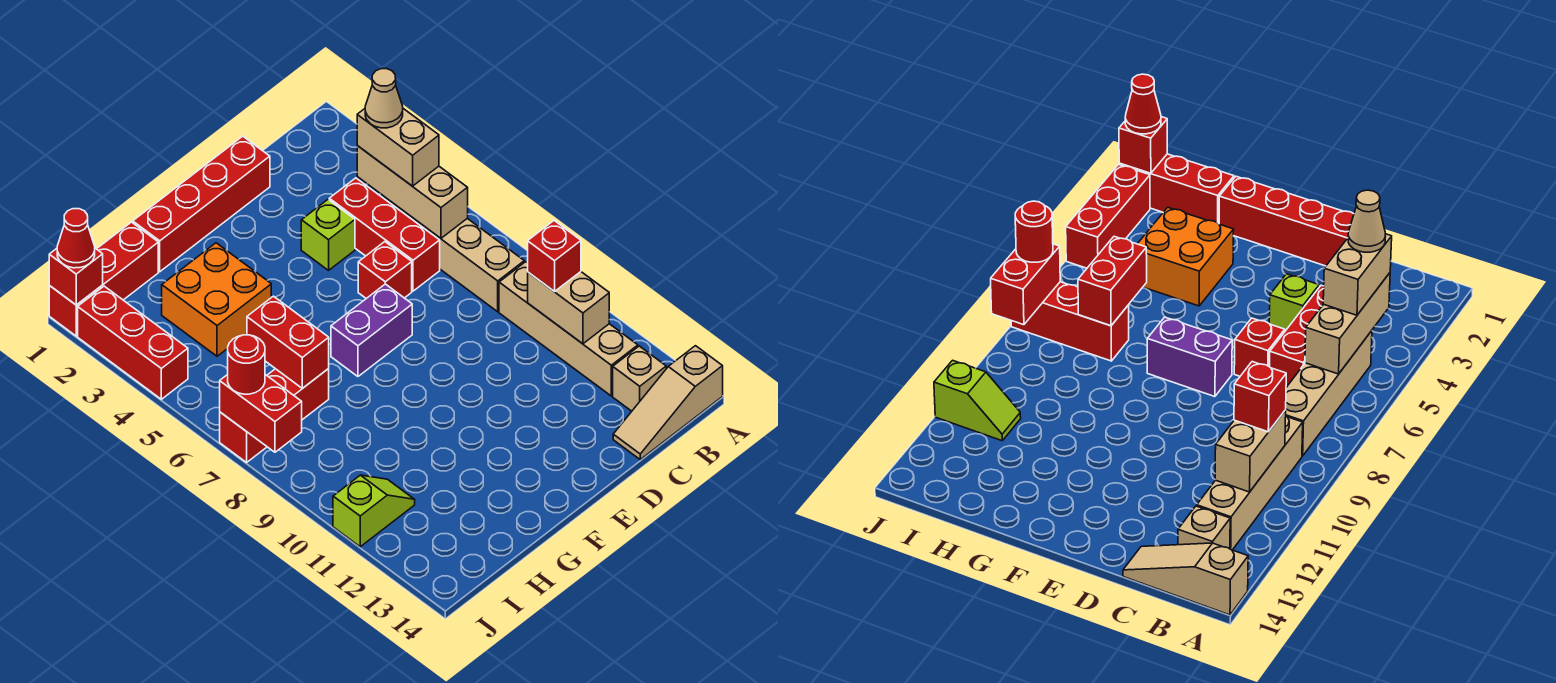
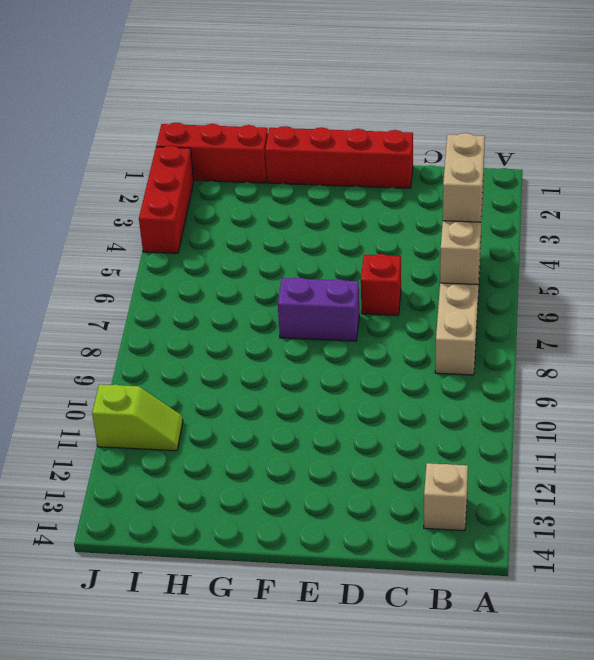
none -> tan slope A14:C14 level 1 top A
none -> tan brick B9:B12 level 1
none -> red brick C4:C6 level 1

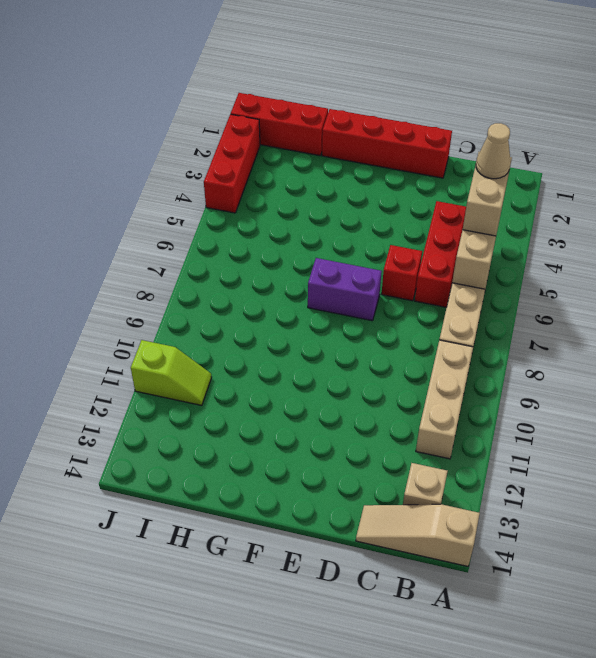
tan brick B9:B11 level 1 -> tan brick B9:B12 level 1
none -> lime brick D4 level 1
none -> orange brick G3:H4 level 1
none -> red brick H7:J7 level 1

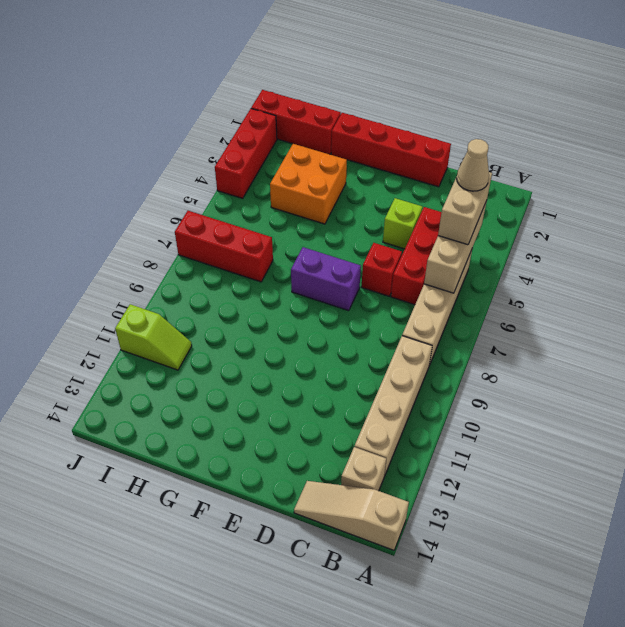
none -> tan brick B10:B11 level 2
none -> red brick H6:H7 level 2
none -> red brick J1 level 2

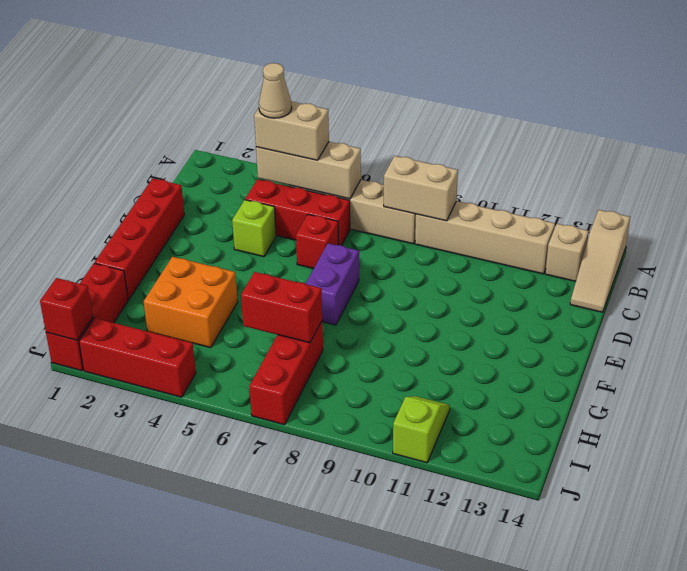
tan brick B8:B9 level 2 -> tan brick B10:B11 level 2
none -> red brick J7:J8 level 2
none -> red brick B10 level 3
none -> red cone J1 level 3

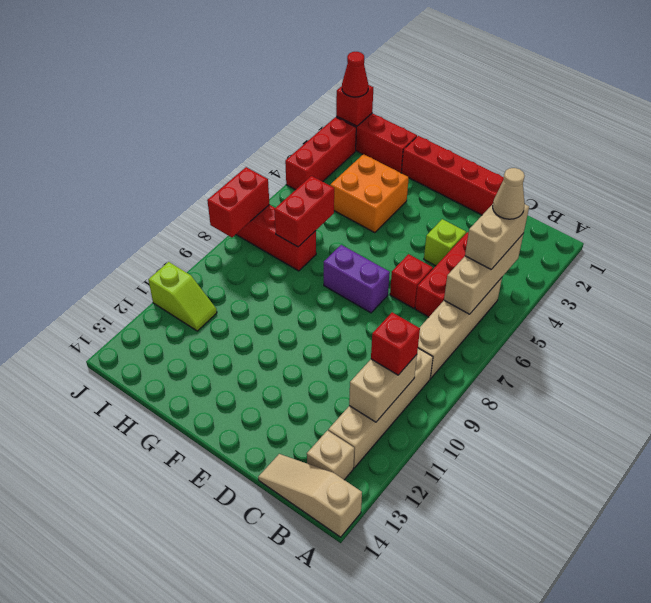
none -> red round brick J7 level 3

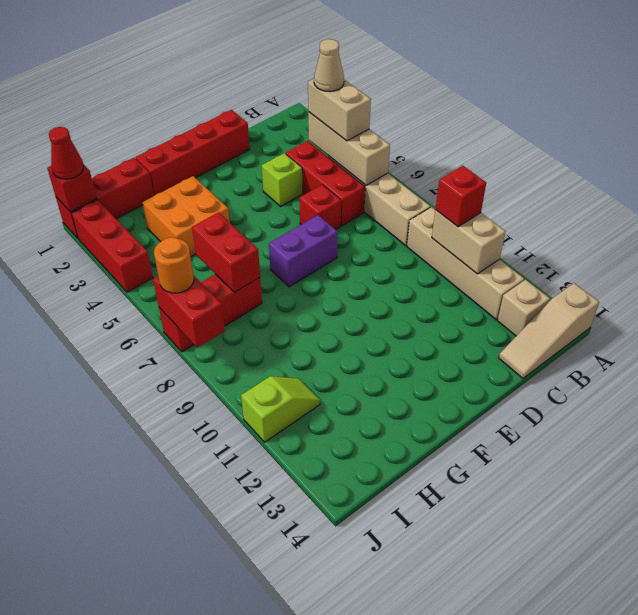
orange round brick J7 level 3 -> red round brick J7 level 3

